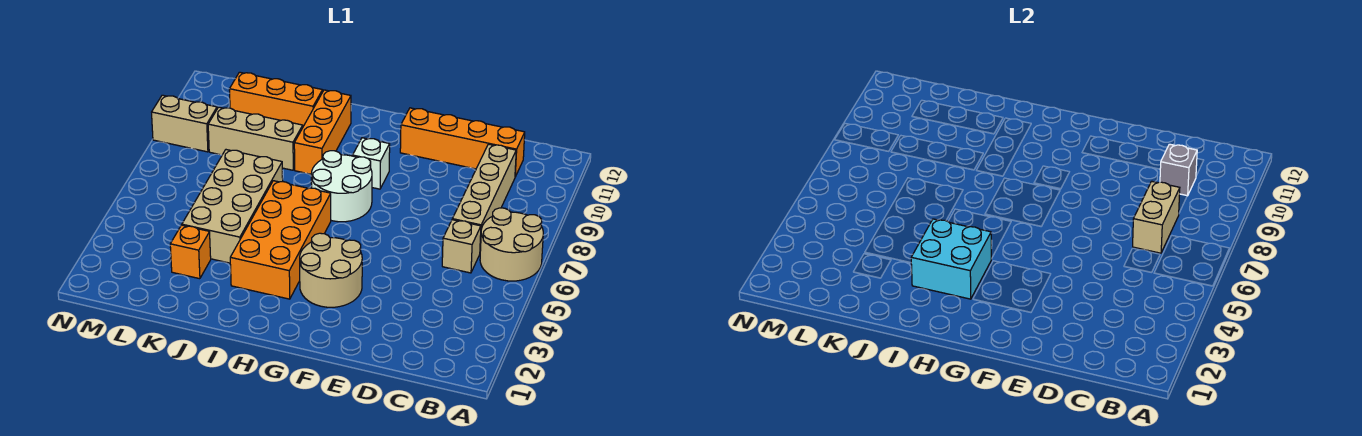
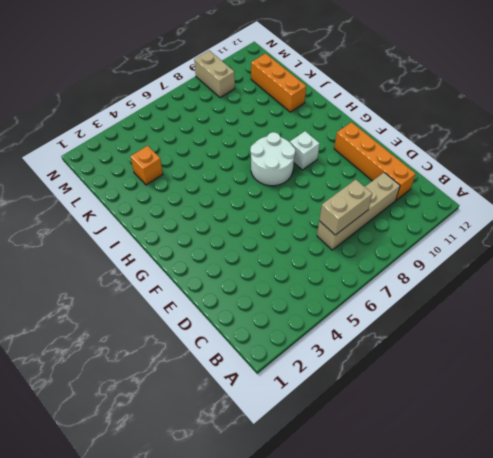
none -> tan round brick A6:B7 level 1
none -> tan brick C6 level 1
none -> tan round brick F3:G4 level 1

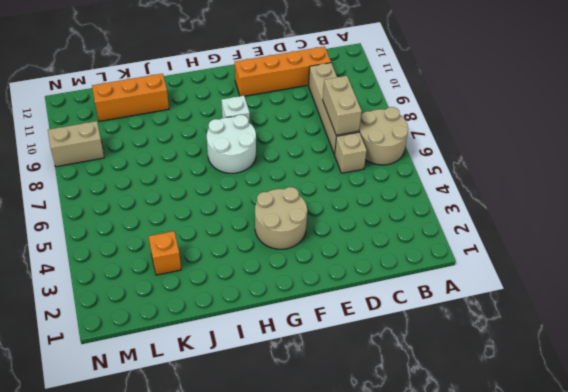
none -> orange brick H3:I6 level 1
none -> orange brick I9:I11 level 1
none -> tan brick J4:K7 level 1

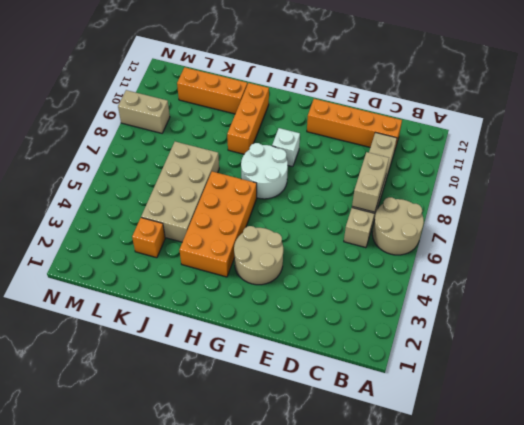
none -> tan brick J9:L9 level 1
none -> grey brick C10 level 2
none -> cyan brick H3:I4 level 2

